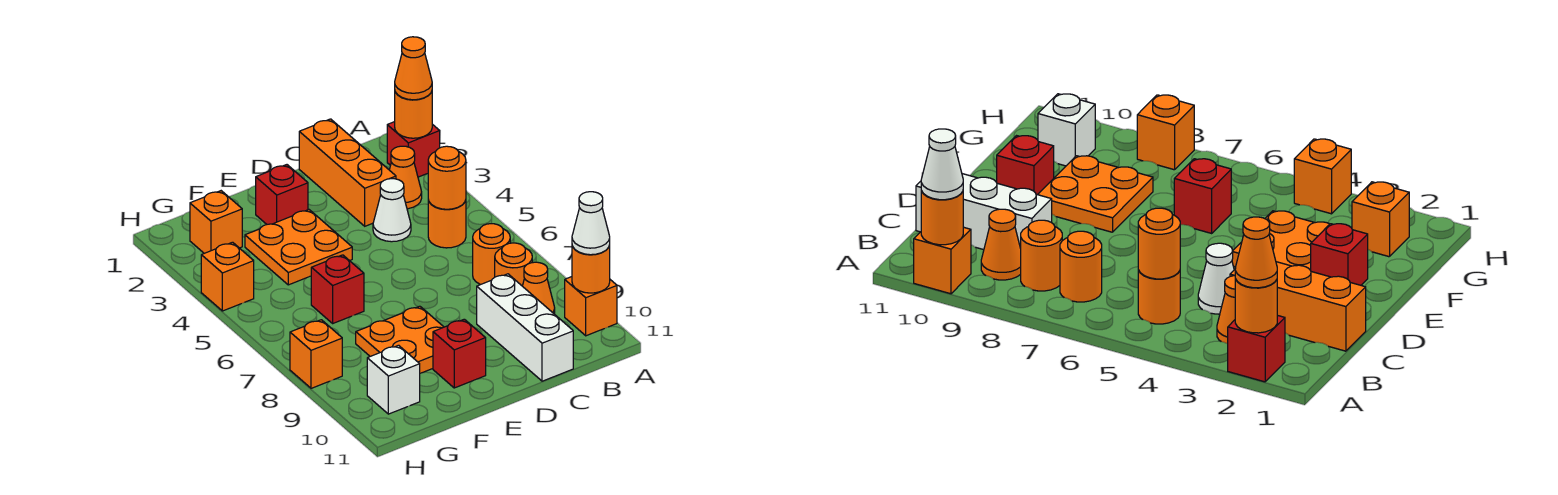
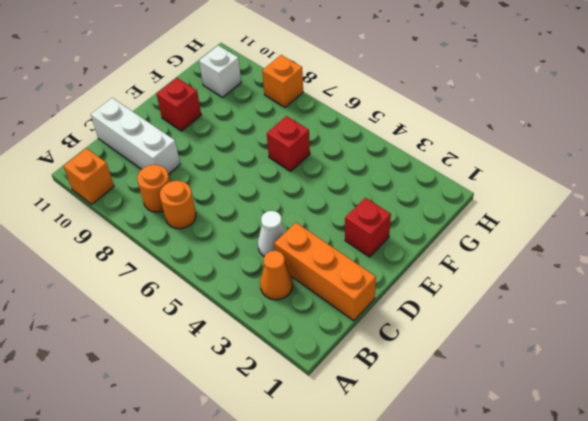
none -> red brick A2 level 1
none -> orange round brick B5 level 1
none -> orange cone B9 level 1

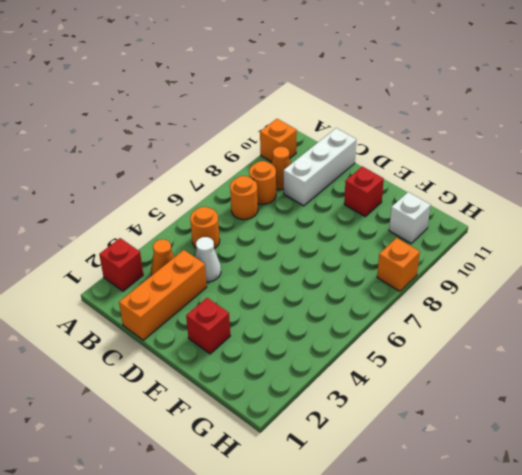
none -> orange plate E3:F4 level 1
none -> orange plate E8:F9 level 1
none -> red brick F6 level 1

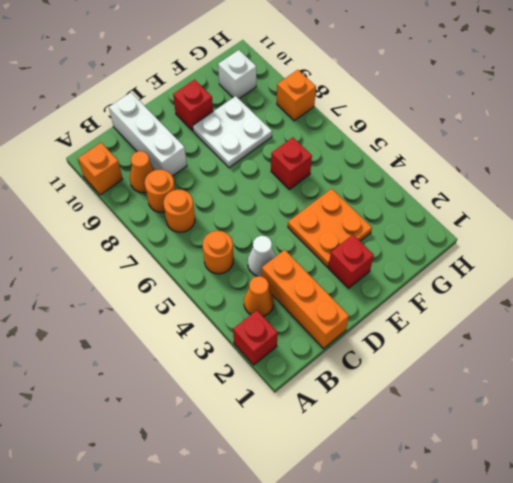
white plate E8:F9 level 1 -> orange plate E8:F9 level 1
none -> orange brick G2 level 1
none -> orange brick H4 level 1
none -> orange round brick A2 level 2

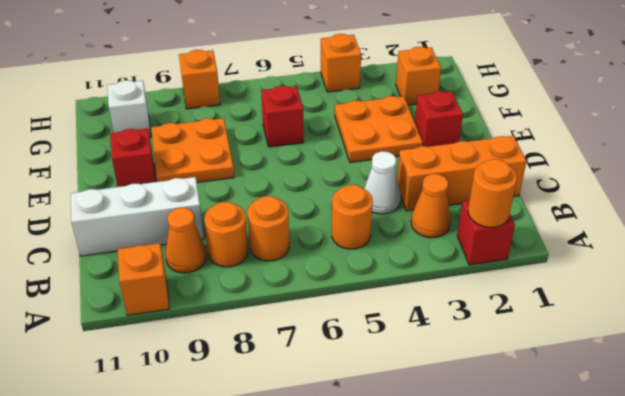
none -> orange round brick A10 level 2
none -> orange round brick B5 level 2
none -> orange cone A2 level 3

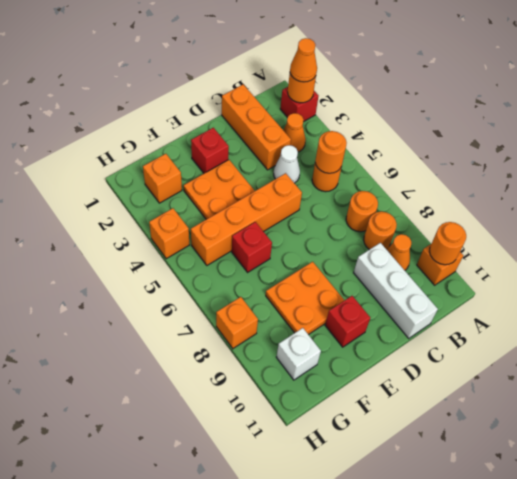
orange brick D5:G5 level 1 -> none
none -> white cone A10 level 3

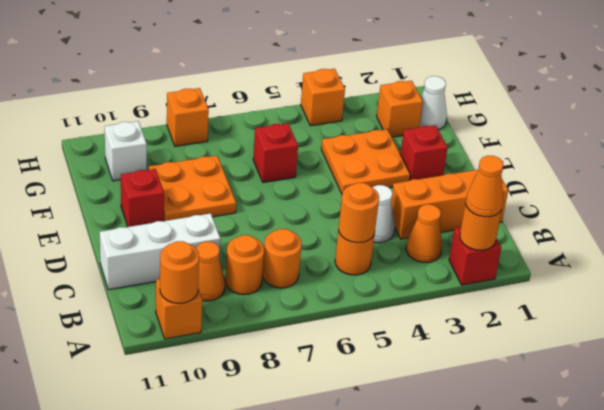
white cone G1 level 1 -> white cone A10 level 3

